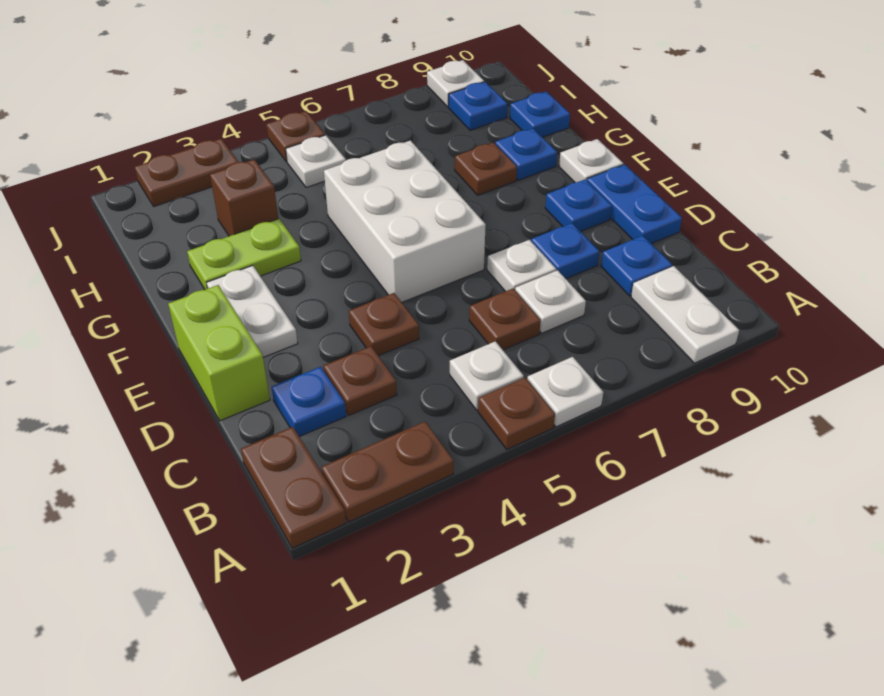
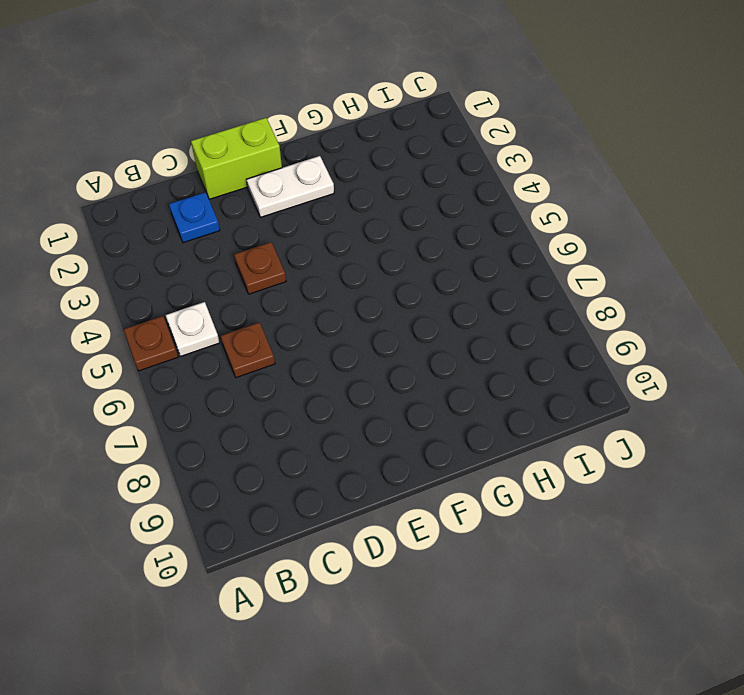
none -> brown plate A1:B1 level 1
none -> brown plate A2:A3 level 1
none -> white plate A6 level 1
none -> white plate A9:B9 level 1

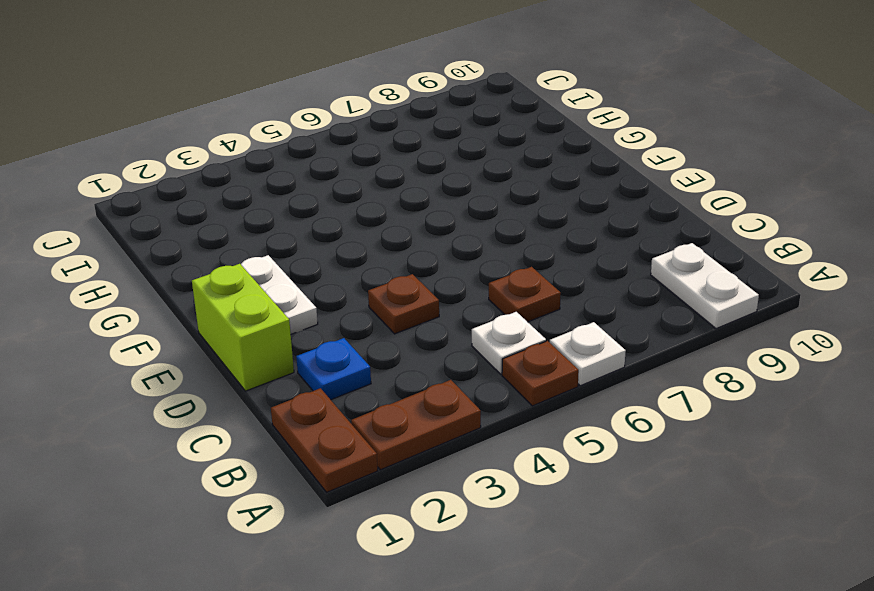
none -> brown plate C3 level 1
none -> white plate C7 level 1
none -> blue plate C9 level 1
none -> white plate D7 level 1

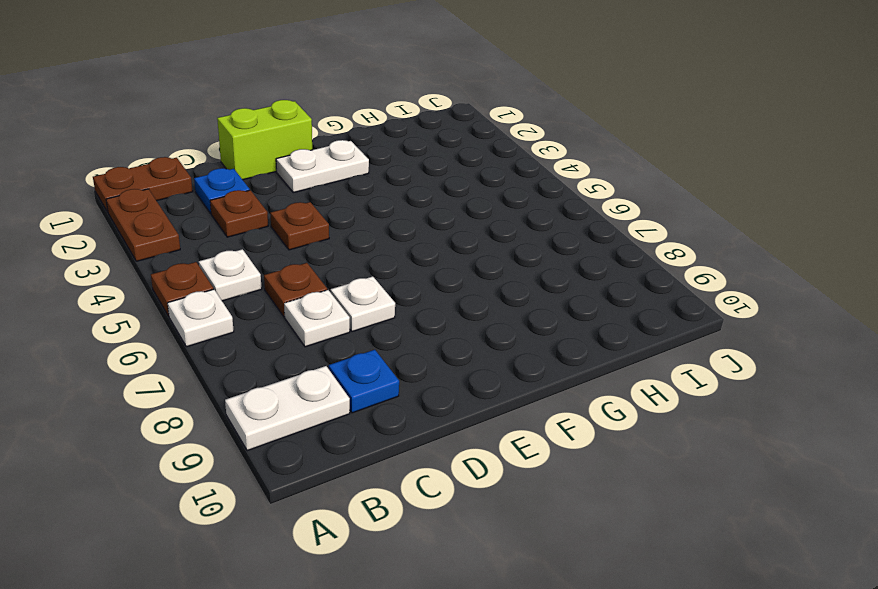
none -> blue plate D8 level 1
none -> blue plate D10:E10 level 1
none -> white brick E5:G6 level 1
none -> blue plate E9 level 1

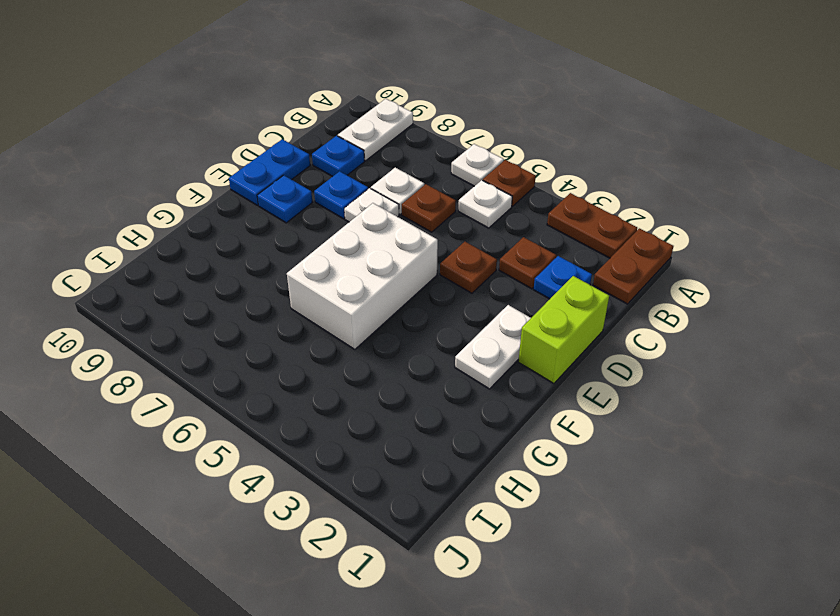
none -> white plate F10 level 1
none -> lime plate G2:G3 level 1
none -> brown plate G8 level 1
none -> blue plate G9 level 1

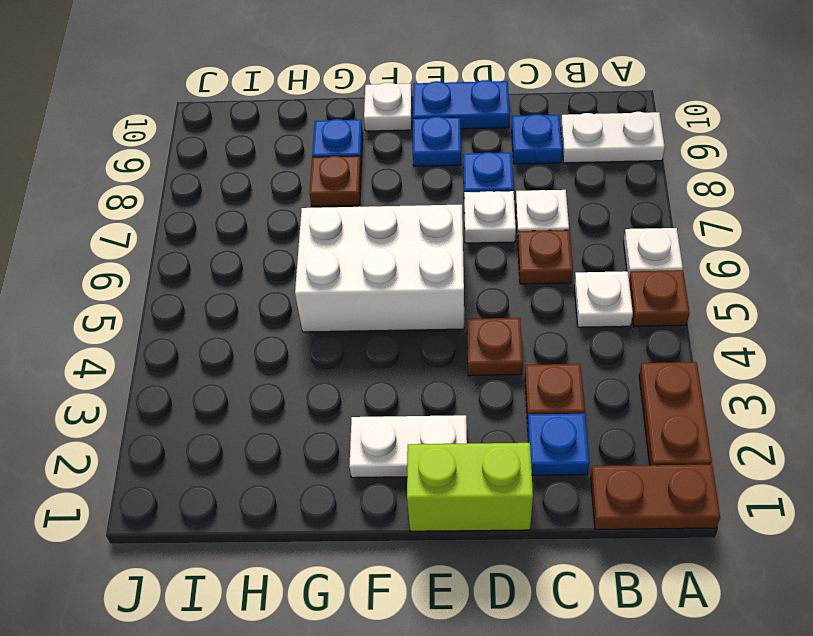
none -> lime plate G2:G3 level 1
none -> brown brick H3 level 1
none -> blue plate H10 level 1
none -> white plate I5 level 1

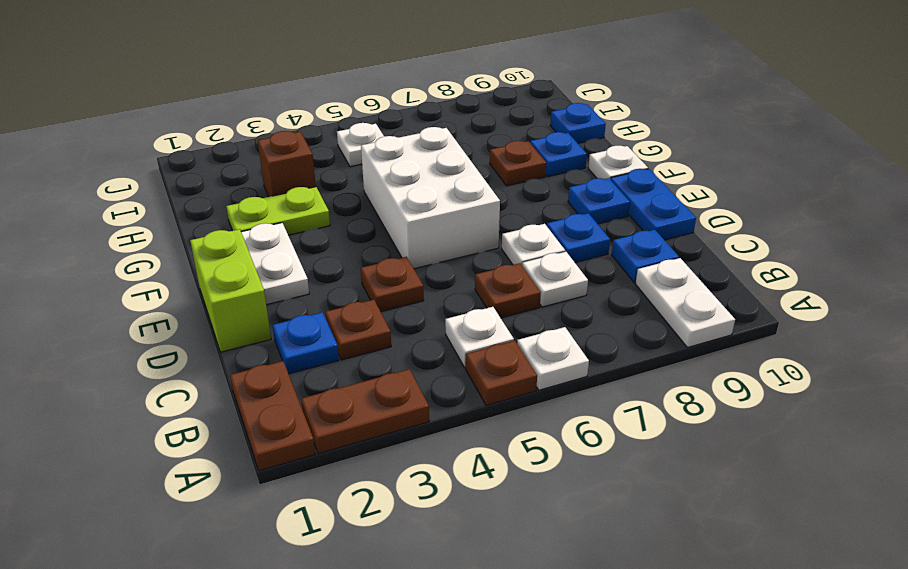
none -> blue plate I9 level 1
none -> brown plate J2:J3 level 1
none -> brown plate J5 level 1
none -> white plate J9 level 1

